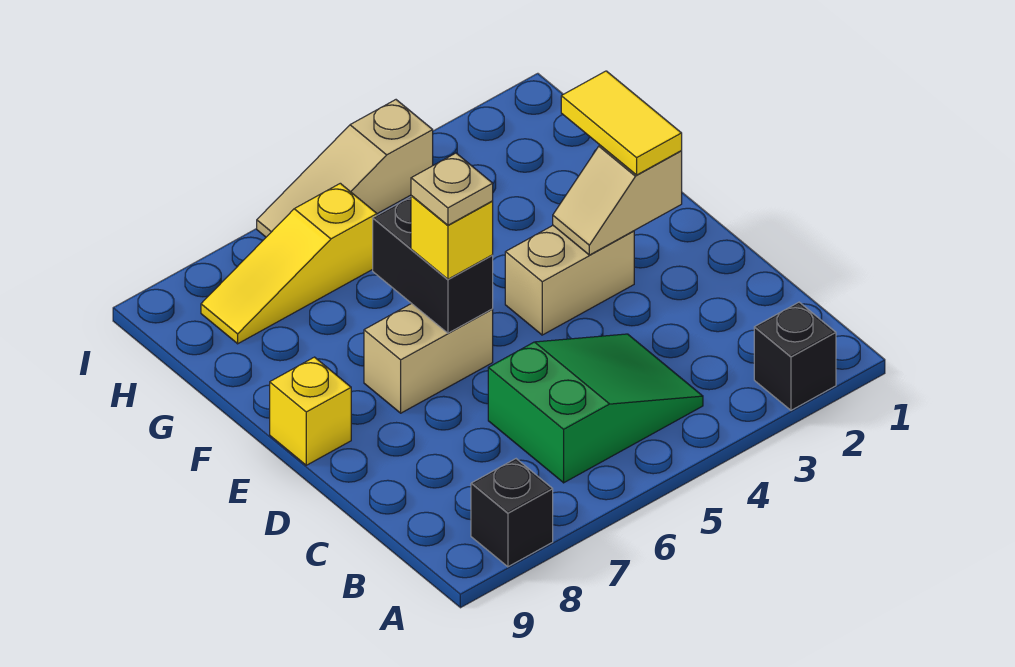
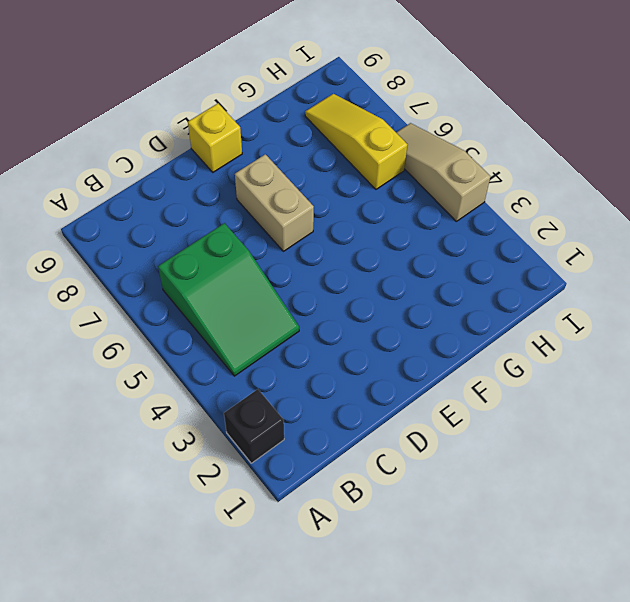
none -> black brick A8 level 1
none -> tan brick E3:E4 level 1
none -> tan slope E2:E3 level 2 top 2

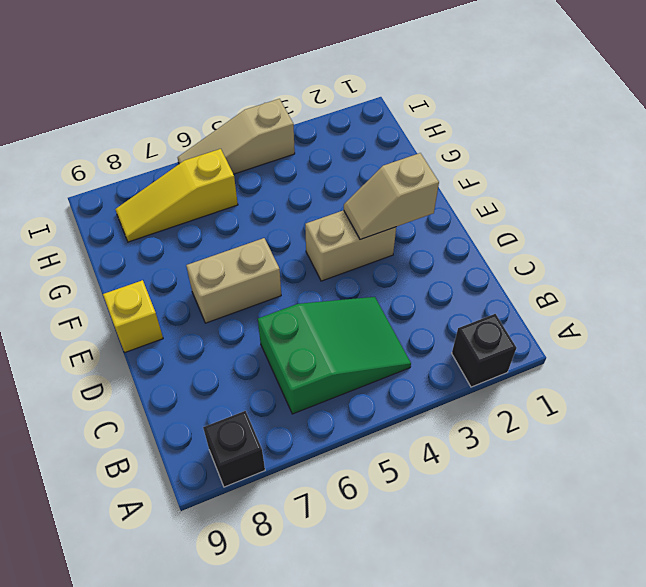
none -> black brick E6:F6 level 2
none -> yellow tile E2:F2 level 3
none -> yellow brick E6 level 3

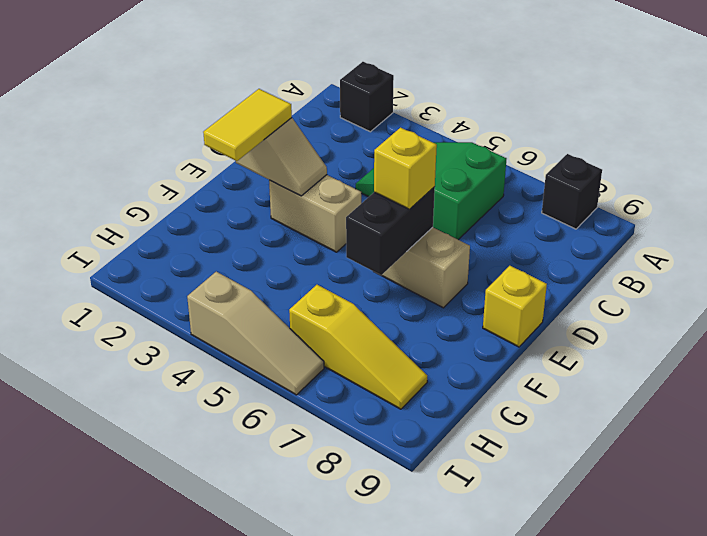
none -> tan plate E6 level 4

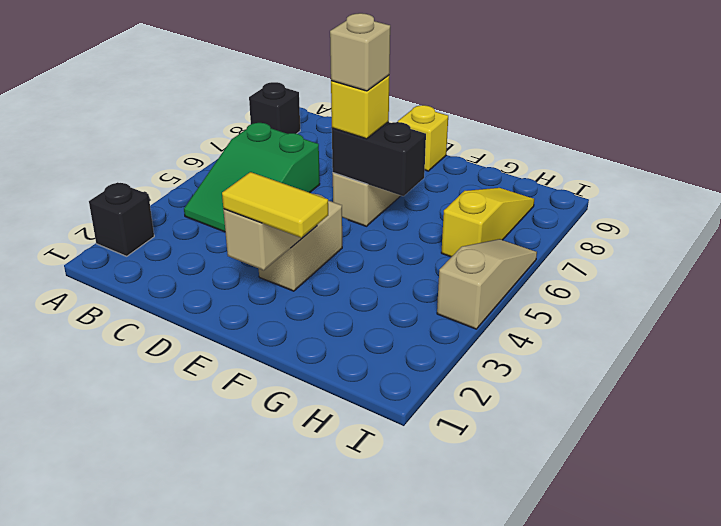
tan brick E6 level 4 -> tan plate E6 level 4

